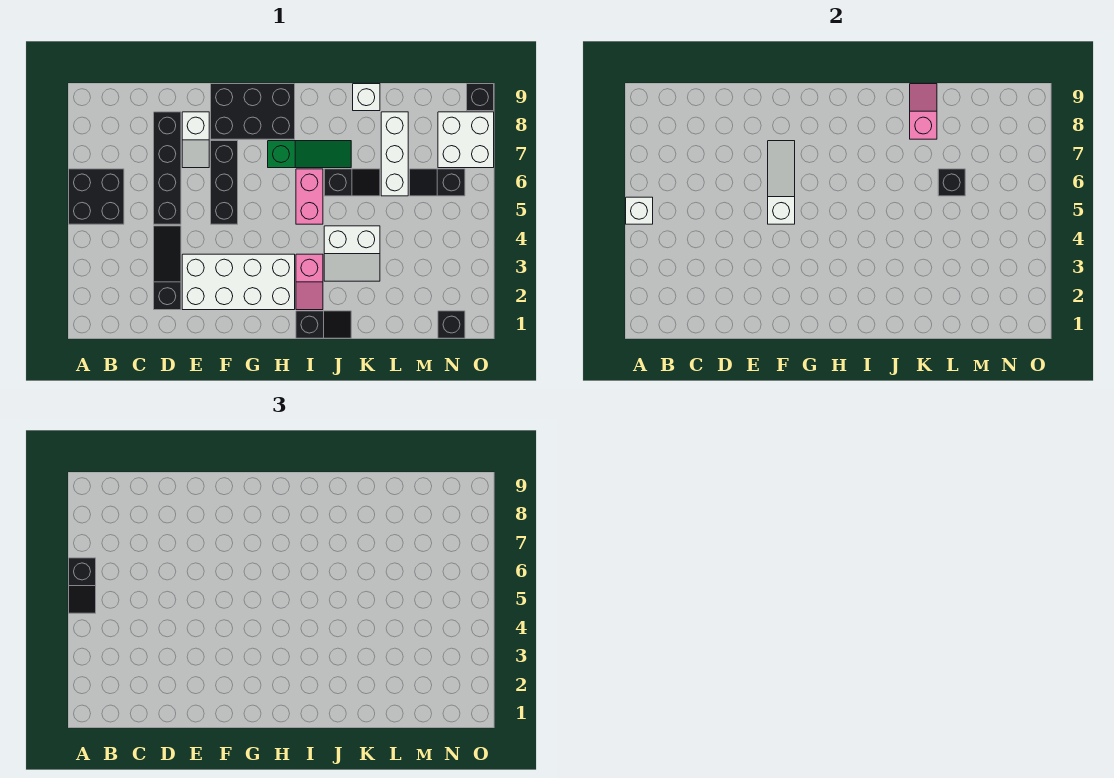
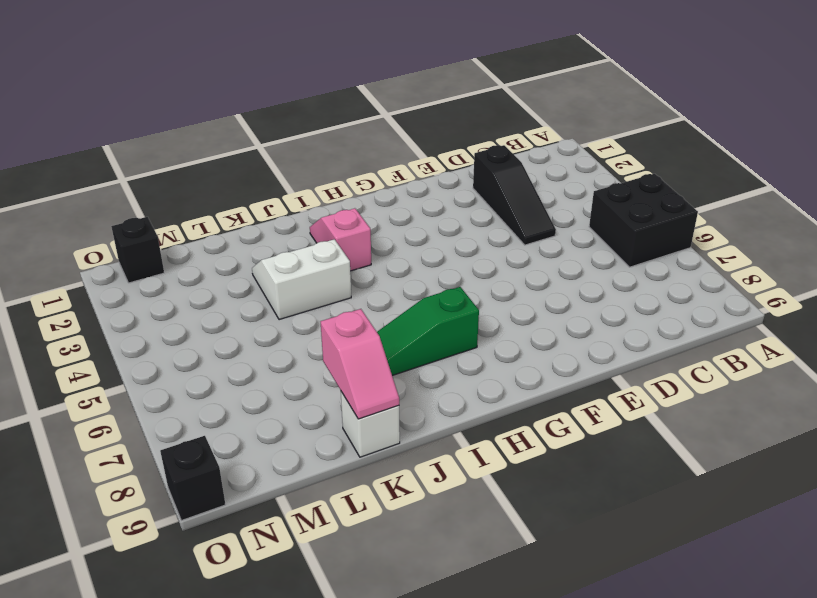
none -> black brick D5:D8 level 1
none -> white brick E2:H3 level 1
none -> white slope E7:E8 level 1 top 8

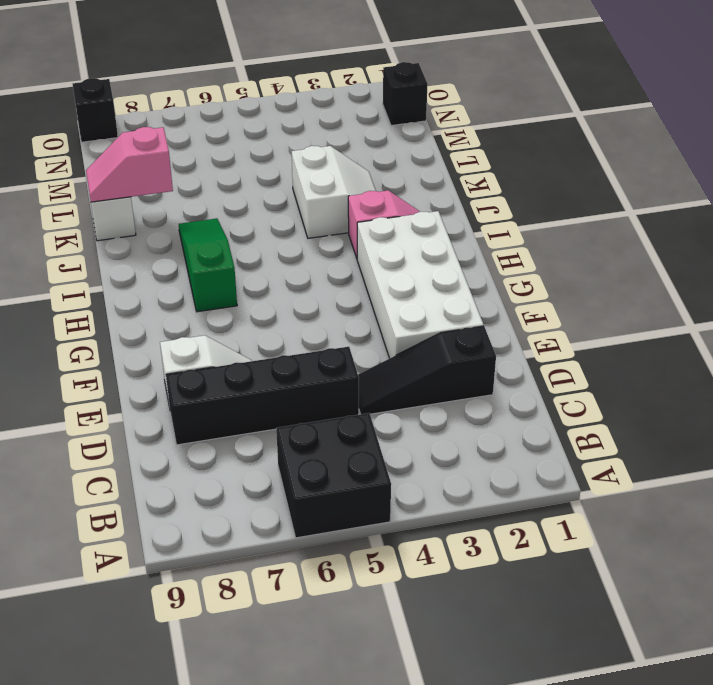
none -> black brick F5:F7 level 1
none -> black brick F8:H9 level 1
none -> black slope I1:J1 level 1 top I

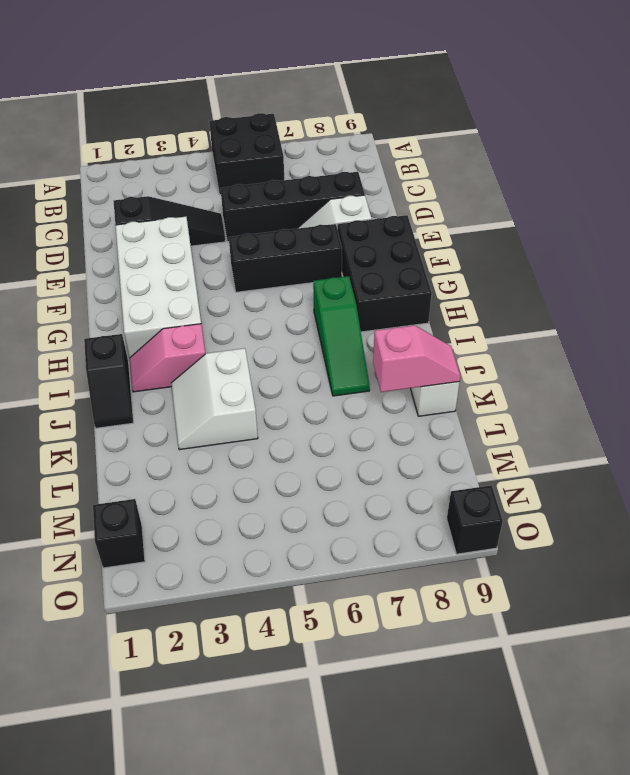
none -> pink brick I5:I6 level 1
none -> black slope J6:K6 level 1 top J
none -> white brick L6:L8 level 1

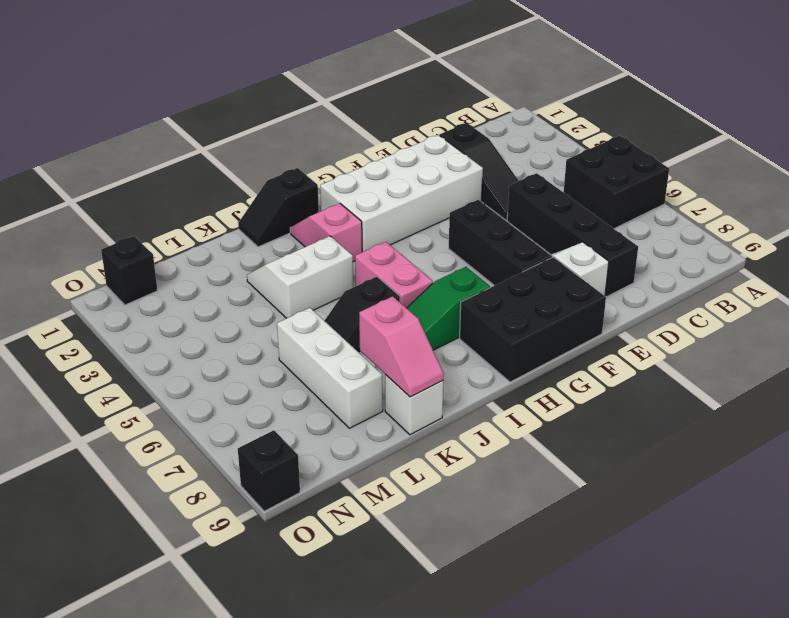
none -> black slope M6:N6 level 1 top N
none -> white brick N7:O8 level 1
none -> white brick A5 level 2

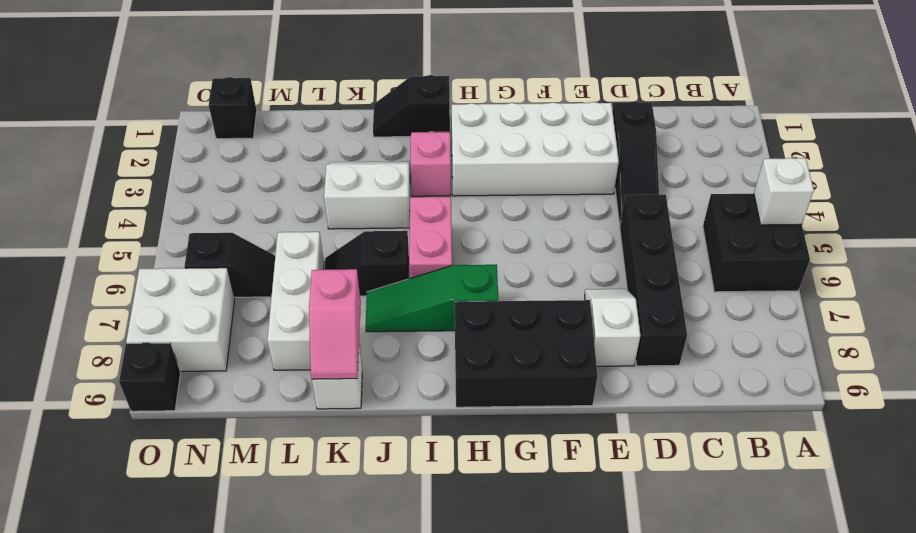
none -> black brick F5:F7 level 1
none -> white slope F5:F7 level 2 top 5
none -> black brick L6 level 2

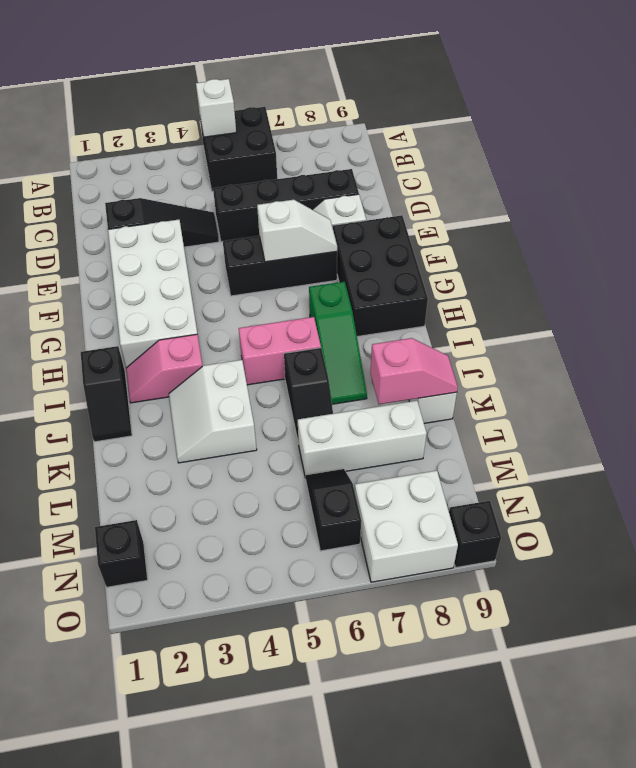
white slope F6:F7 level 2 top 6 -> white slope F5:F7 level 2 top 5
none -> black brick L6 level 2
none -> black slope A5:A6 level 3 top 6

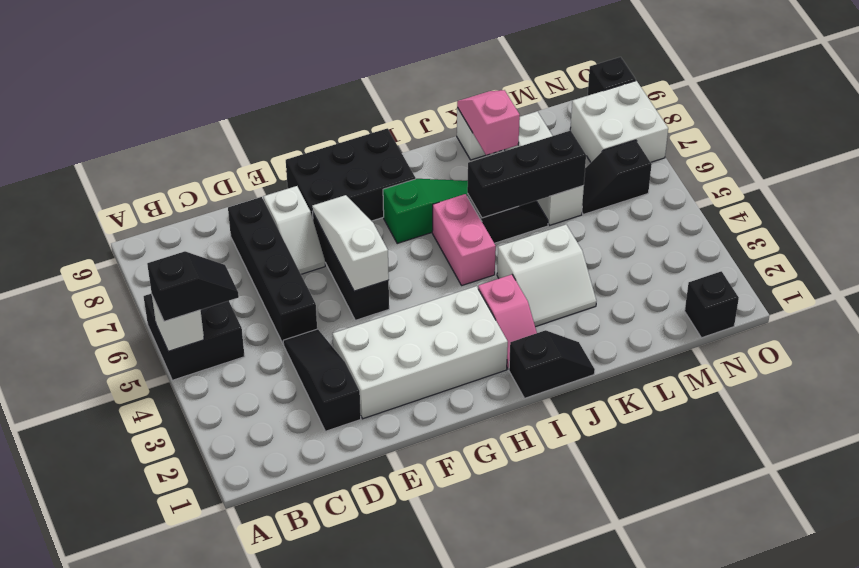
black slope A5:B5 level 3 top A -> black slope A5:A6 level 3 top 6
black brick J6:L6 level 2 -> black brick L6 level 2

